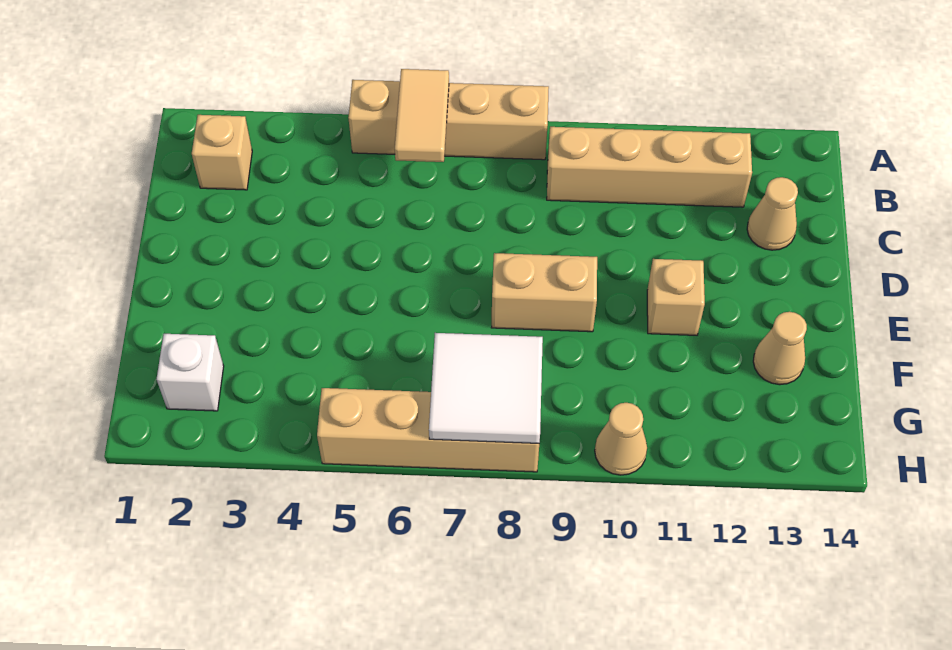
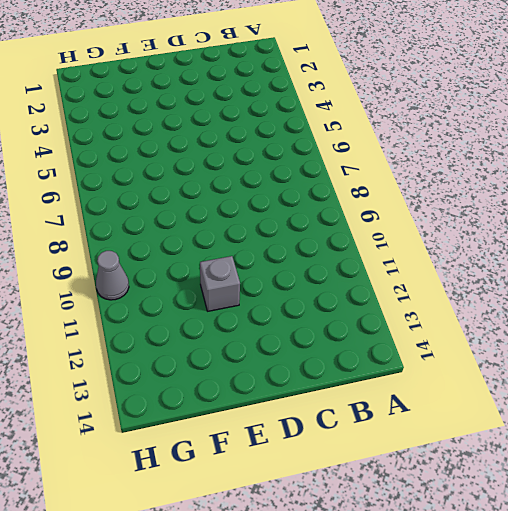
grey brick E11 level 1 -> tan brick E11 level 1
grey cone H10 level 1 -> tan cone H10 level 1
none -> tan brick A5:A8 level 1
none -> tan brick B2 level 1
none -> tan brick B9:B12 level 1

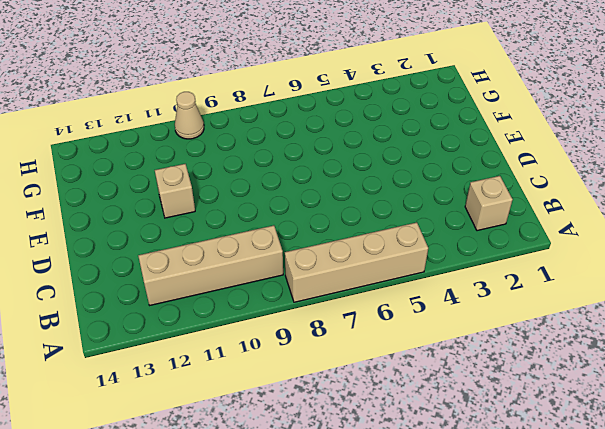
none -> tan cone C13 level 1
none -> tan brick E8:E9 level 1
none -> tan cone F13 level 1

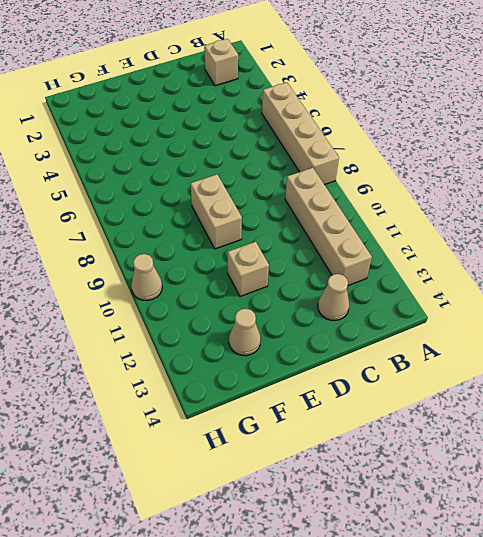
none -> white brick G2 level 1
none -> tan brick H5:H8 level 1
none -> tan tile A6:B6 level 2

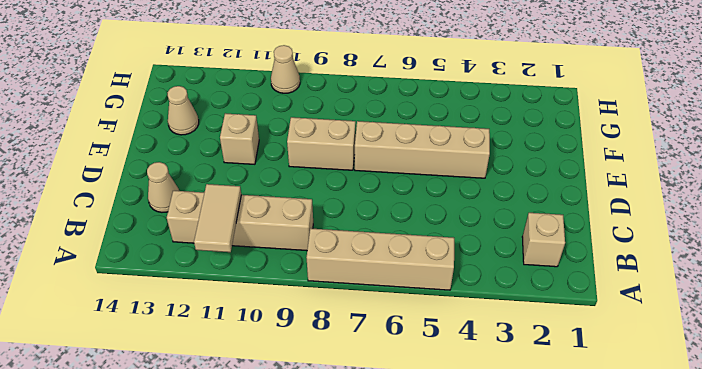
tan tile A11:B11 level 2 -> tan tile A6:B6 level 2
tan brick E4:E7 level 1 -> tan brick H5:H8 level 1
none -> white brick G2 level 1
none -> white tile G7:H8 level 2

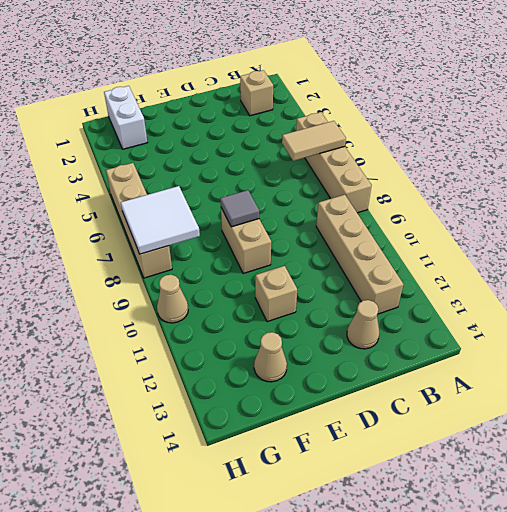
grey tile E8 level 2 -> none
white brick G1:G2 level 1 -> white brick G2 level 1

